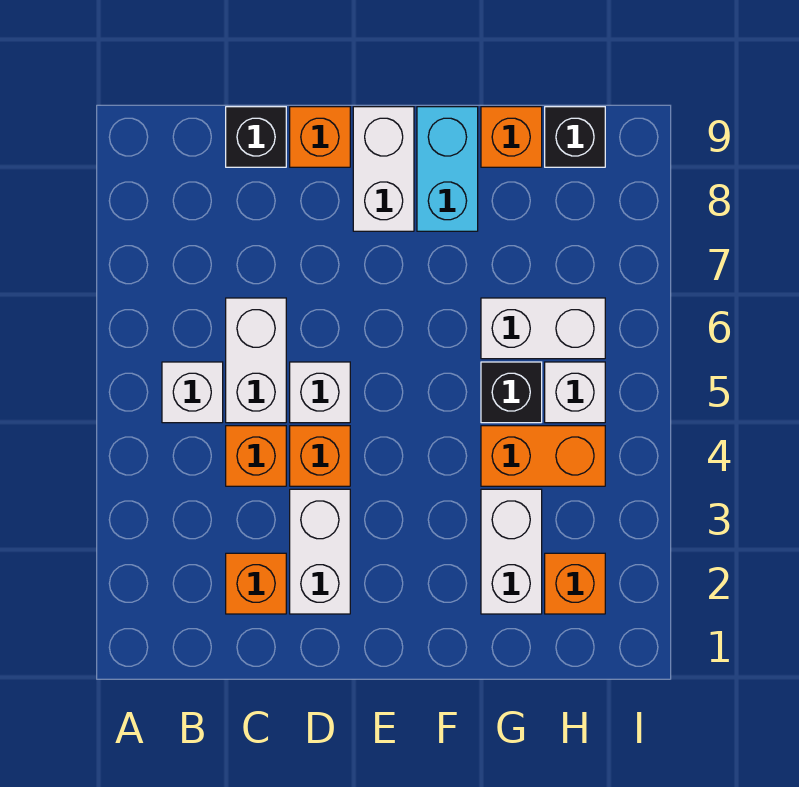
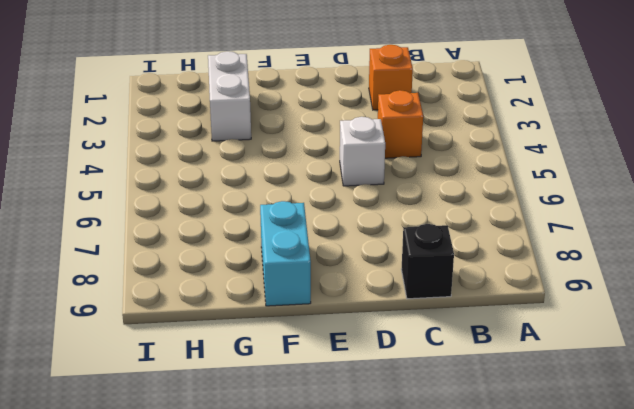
none -> white brick B5 level 1
none -> white brick C5:C6 level 1
none -> white brick D2:D3 level 1

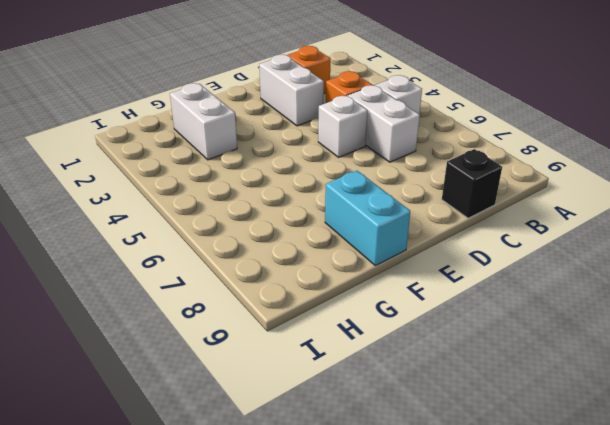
none -> orange brick D4 level 1
none -> orange brick D9 level 1
none -> white brick E8:E9 level 1

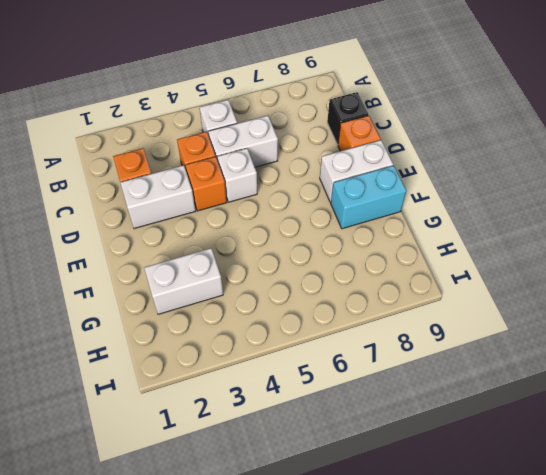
none -> orange brick G4:H4 level 1
none -> black brick G5 level 1
none -> white brick G6:H6 level 1

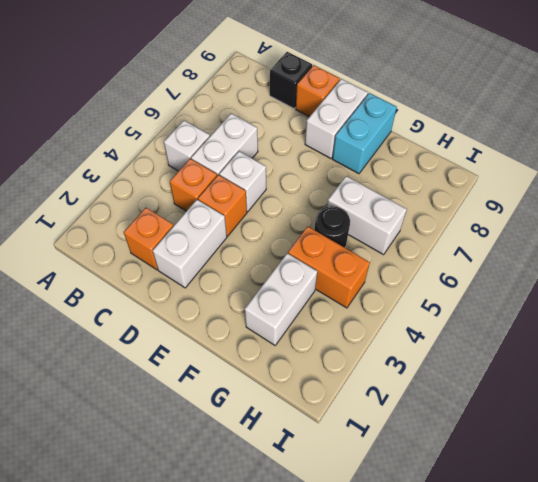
black round brick G5 level 1 -> black brick G5 level 1
none -> orange brick G9 level 1
none -> orange brick H2 level 1
none -> white brick H5 level 1

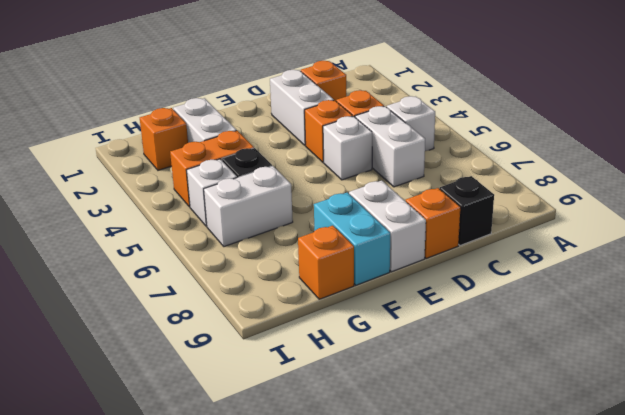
none -> black brick H9 level 1

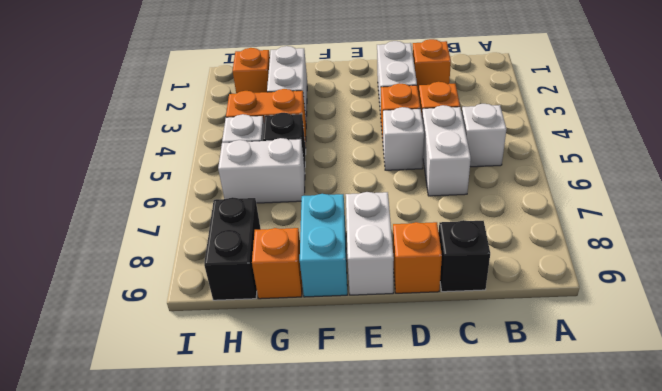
black brick H8:H9 level 1 -> black brick H9 level 1

